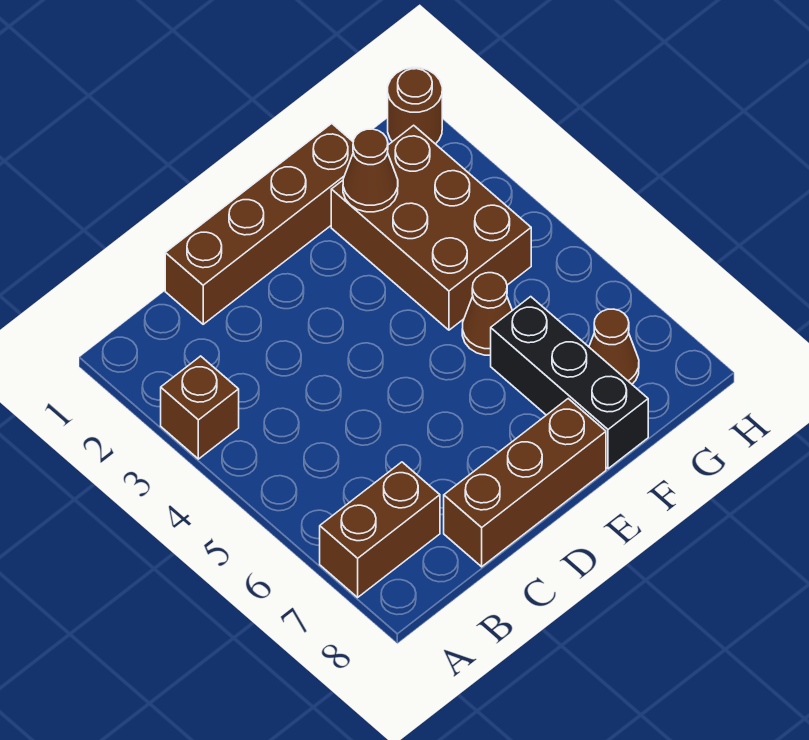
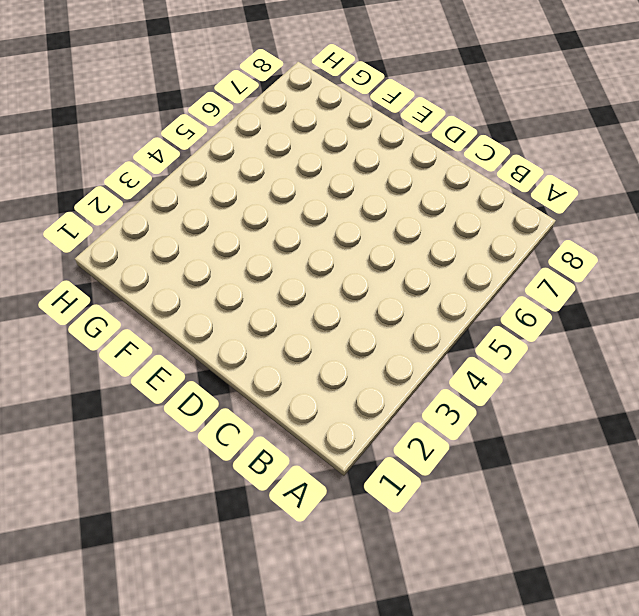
none -> brown brick A3 level 1
none -> brown brick A7:B7 level 1

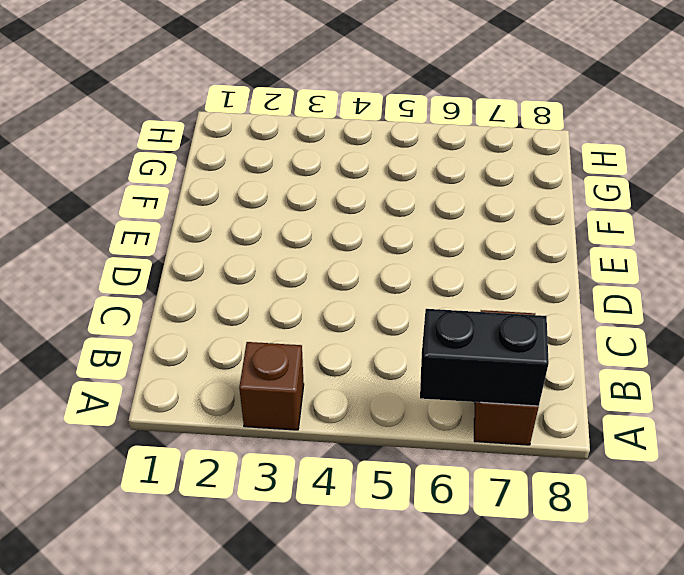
black brick A6:A7 level 2 -> none
none -> brown brick C1:F1 level 1
none -> brown brick C8:E8 level 1

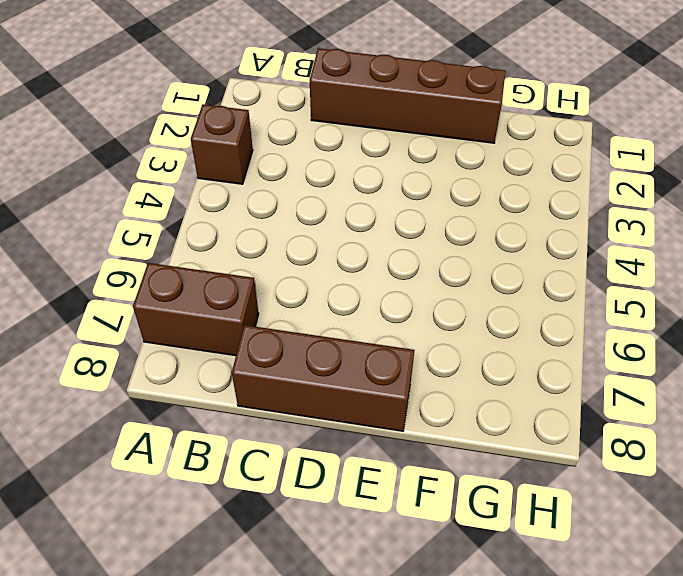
none -> brown brick F2:G4 level 1
none -> brown cone F5 level 1

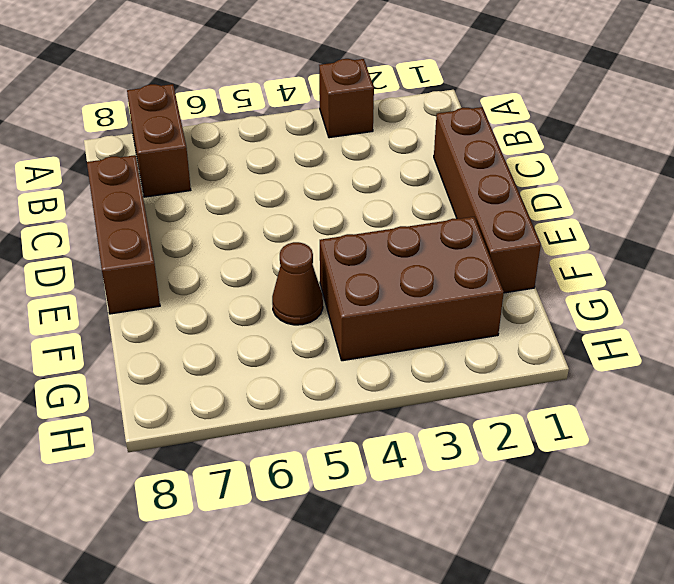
none -> black brick F6:F8 level 1
none -> brown cone G7 level 1

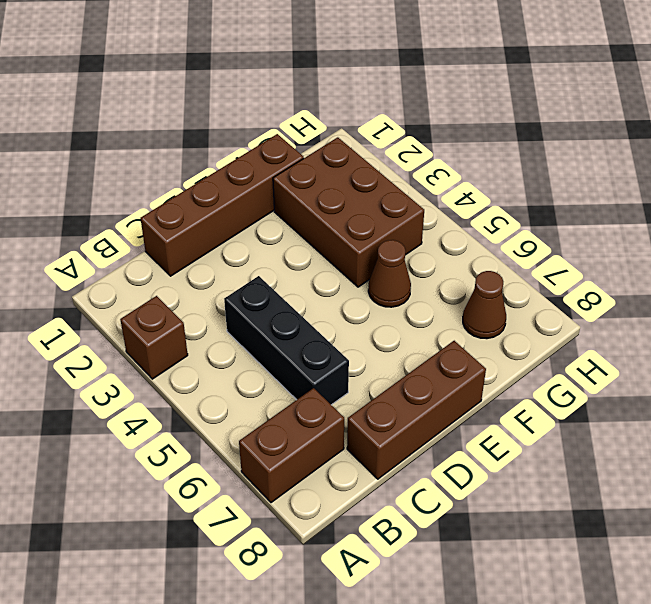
black brick C4:C6 level 1 -> black brick F6:F8 level 1
none -> brown round brick H1 level 1
none -> brown cone F2 level 2

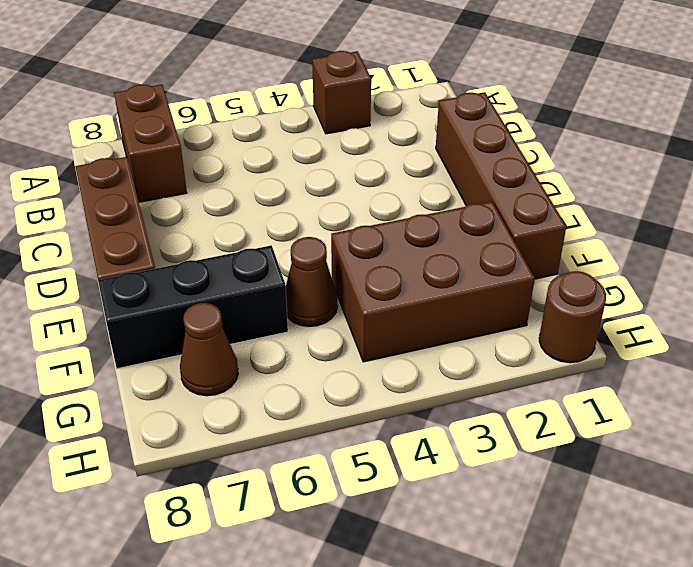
none -> brown cone F2 level 2

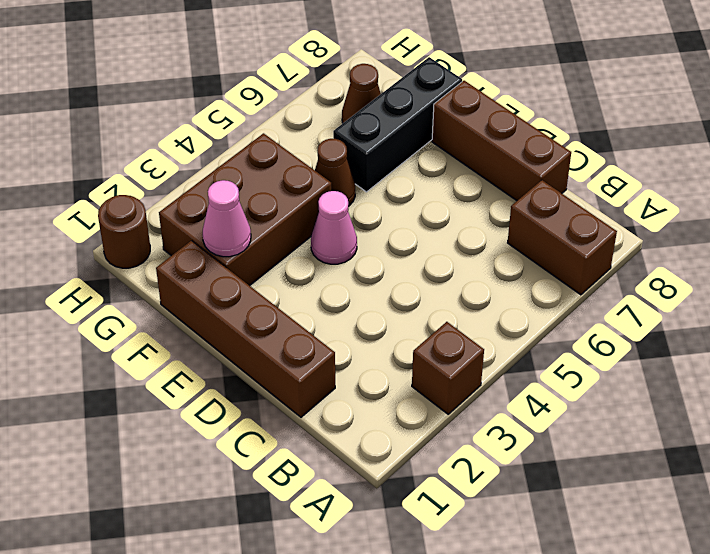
pink cone E4 level 1 -> none
pink cone F2 level 2 -> brown cone F2 level 2

